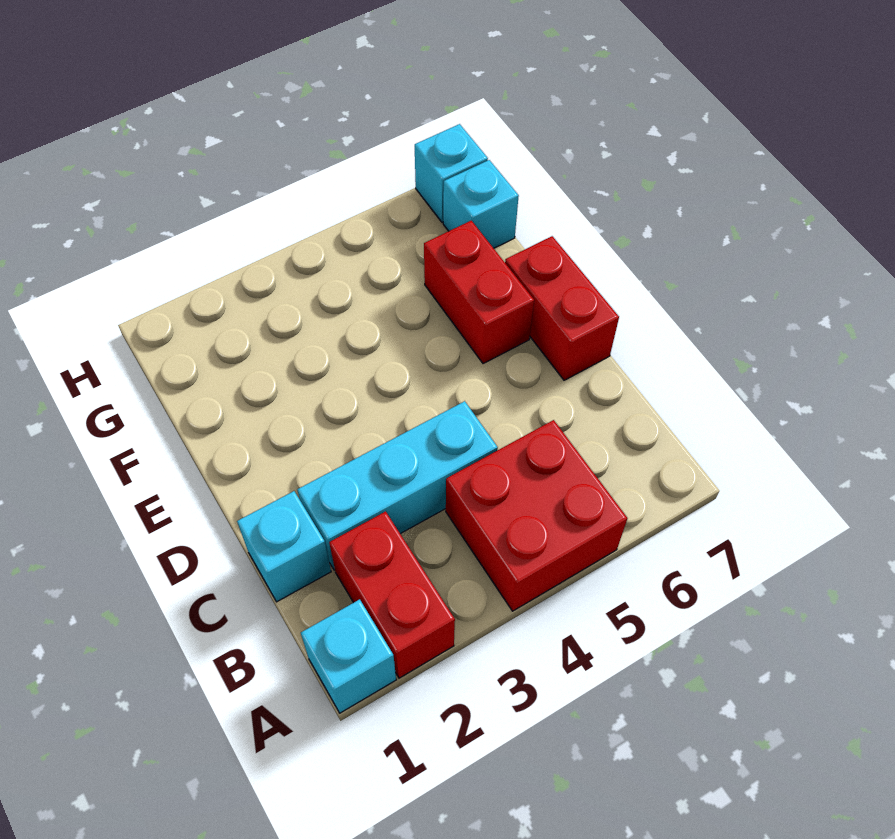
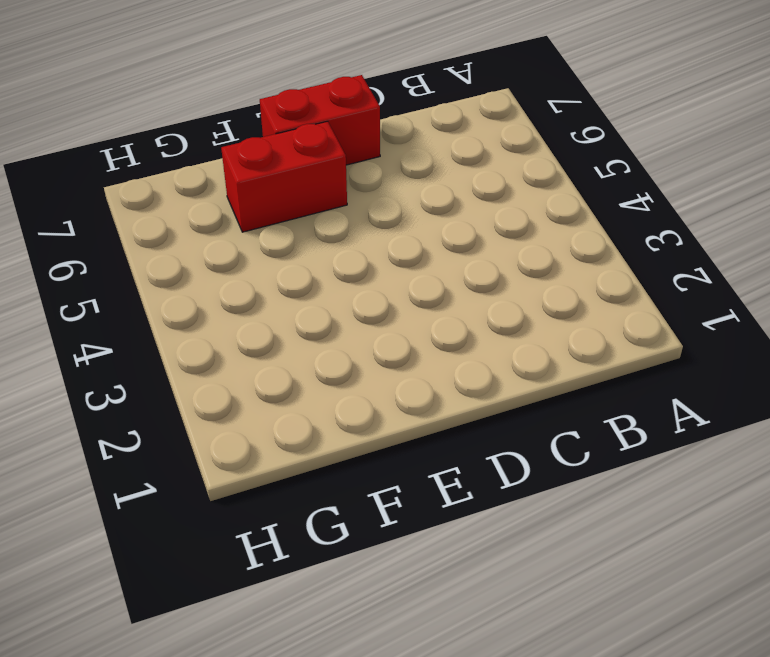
none -> cyan brick A1 level 1
none -> red brick A2:B2 level 1

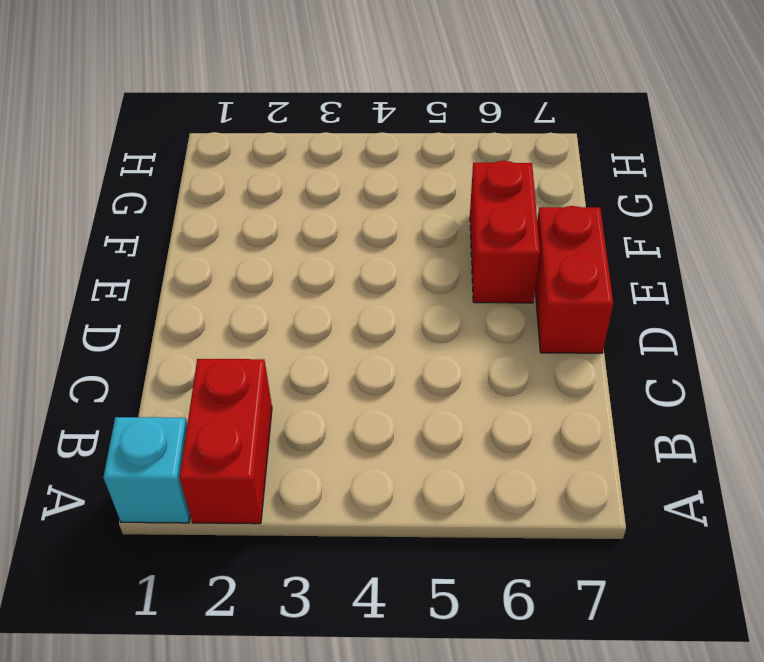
none -> red brick A4:B5 level 1
none -> cyan brick C1 level 1

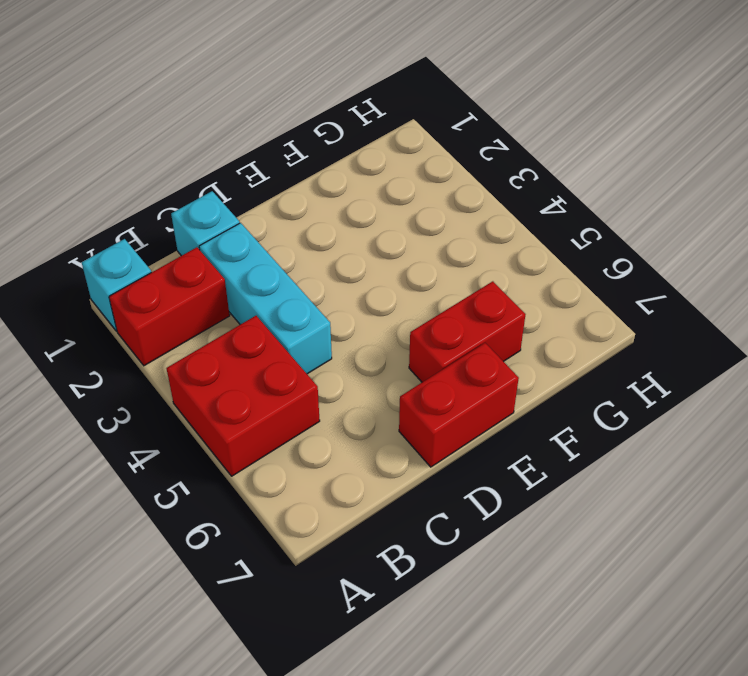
none -> cyan brick G7 level 1
none -> cyan brick H7 level 1

